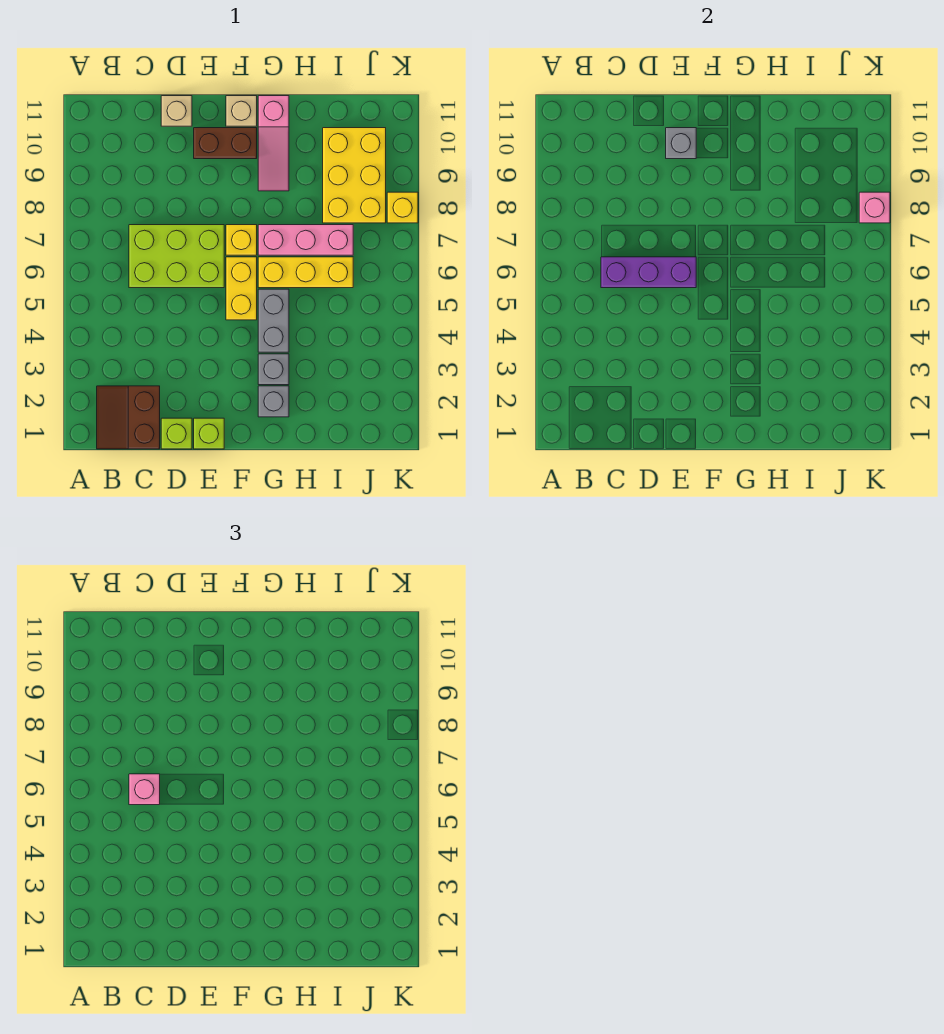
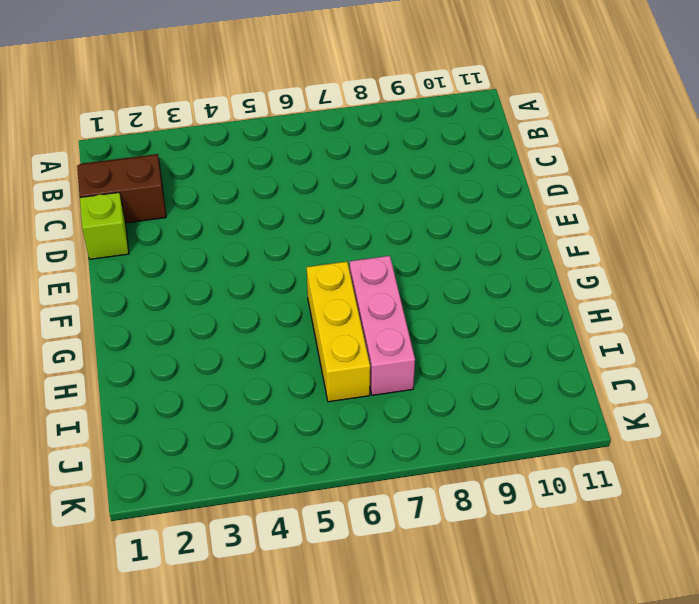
none -> lime brick C6:E7 level 1
none -> tan brick D11 level 1
none -> lime brick E1 level 1

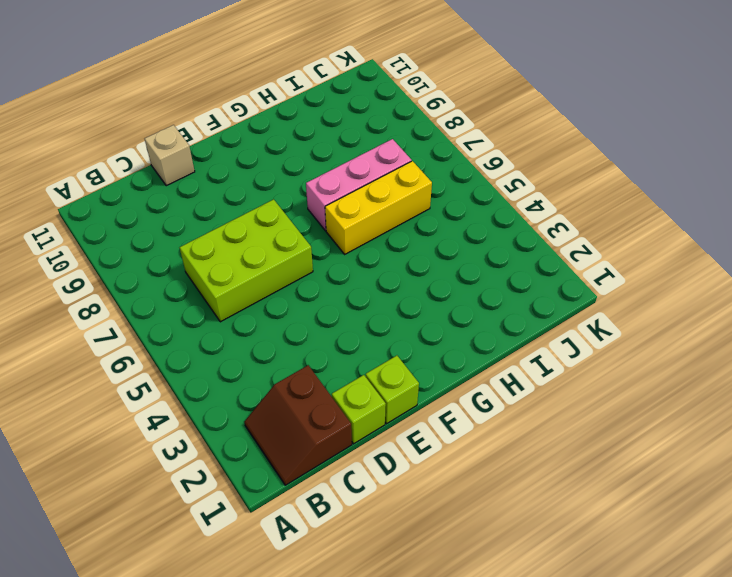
none -> brown brick E10:F10 level 1
none -> yellow brick F5:F6 level 1
none -> yellow brick F7 level 1

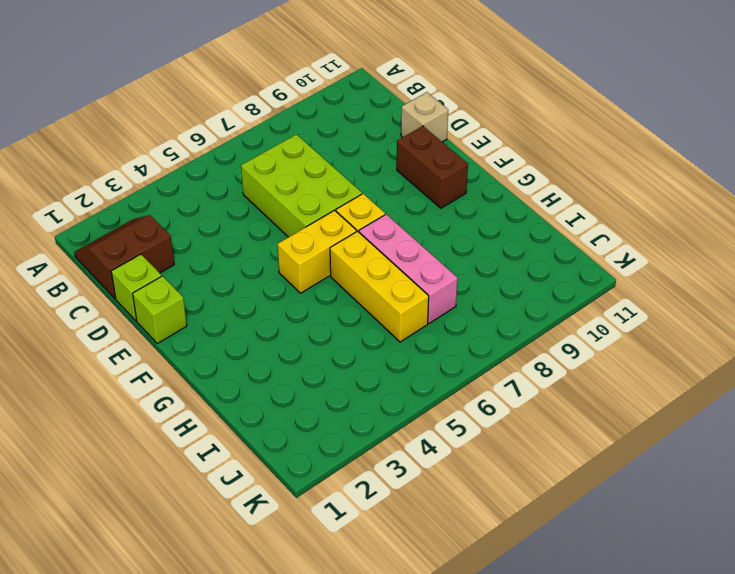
none -> tan brick F11 level 1
none -> grey brick G2 level 1
none -> grey brick G3 level 1

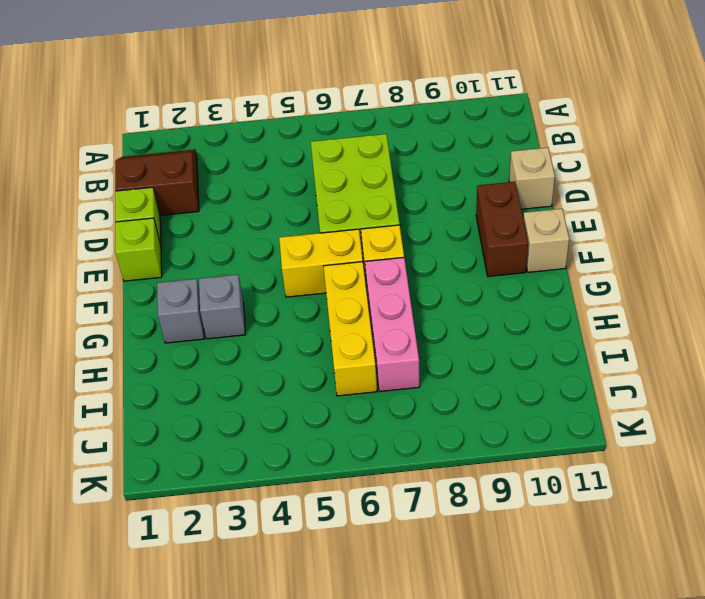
none -> grey brick G4:G5 level 1
none -> pink slope G9:G11 level 1 top 11
none -> yellow brick I8:J10 level 1

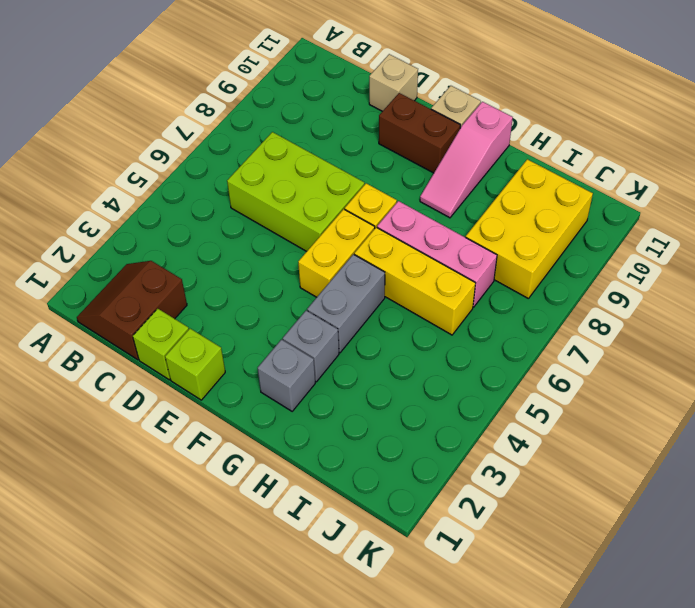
none -> yellow brick K8 level 1
none -> purple brick C6:E6 level 2
none -> grey brick E10 level 2

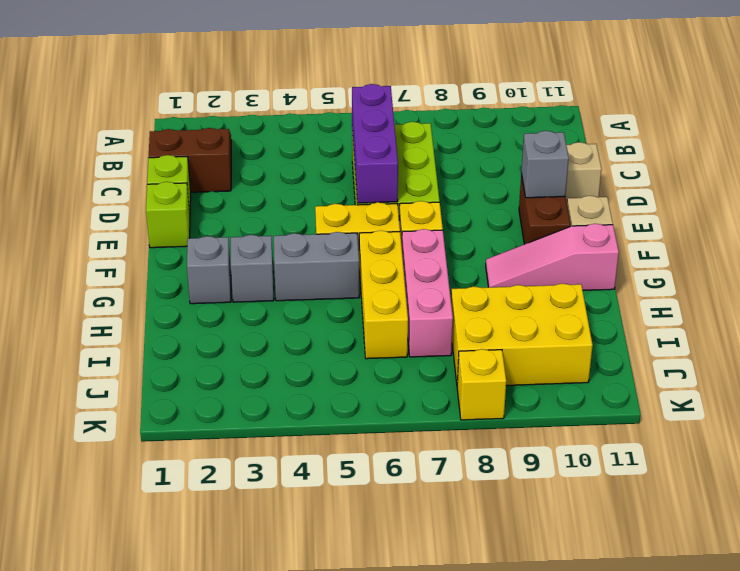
none -> pink brick K8 level 2
none -> pink brick C6 level 3

